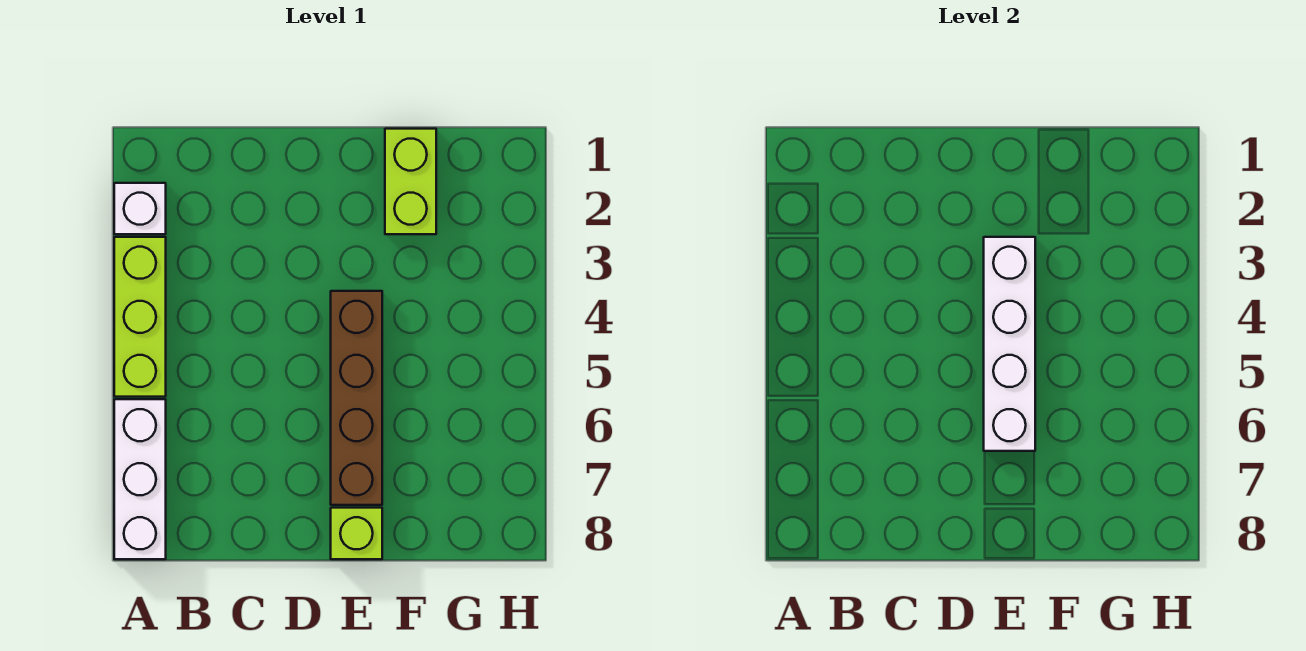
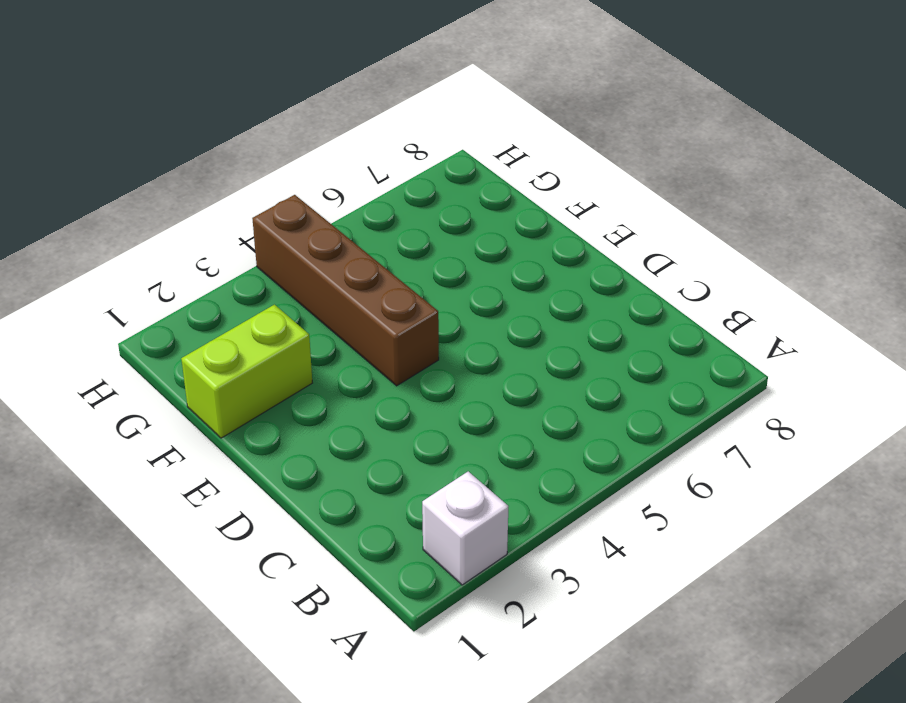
brown brick E4:H4 level 1 -> brown brick E4:E7 level 1
none -> lime brick A3:A5 level 1
none -> white brick A6:A8 level 1

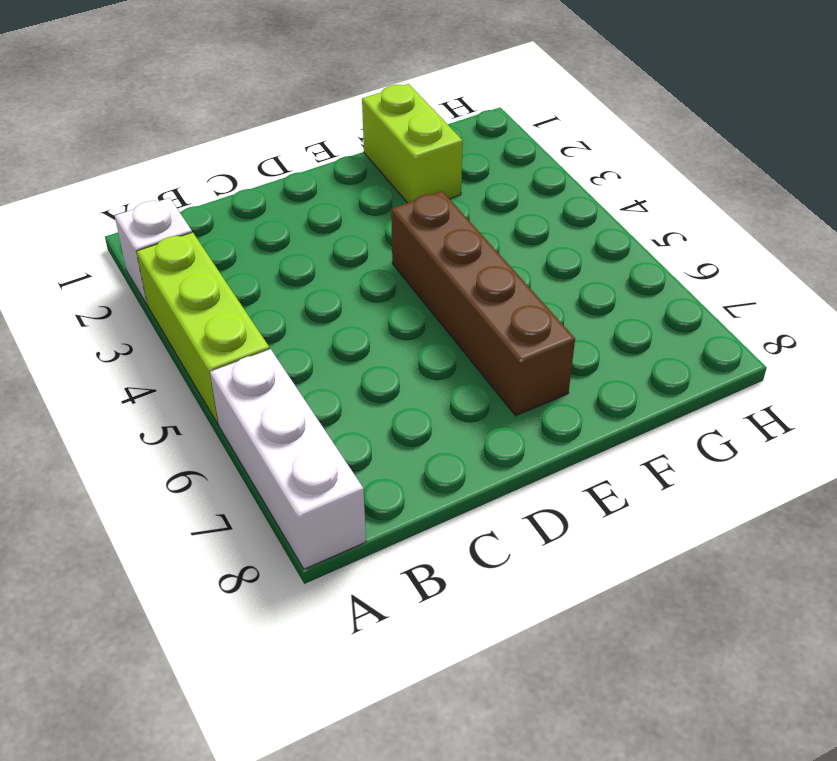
none -> lime brick E8 level 1
none -> white brick E3:E6 level 2

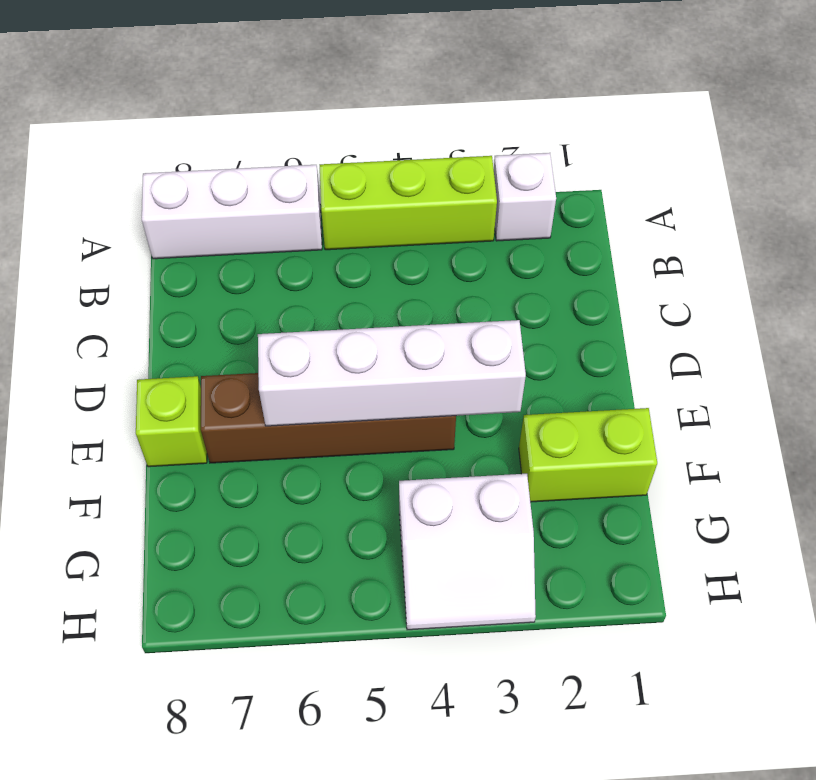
white slope G3:H4 level 1 top G -> none

